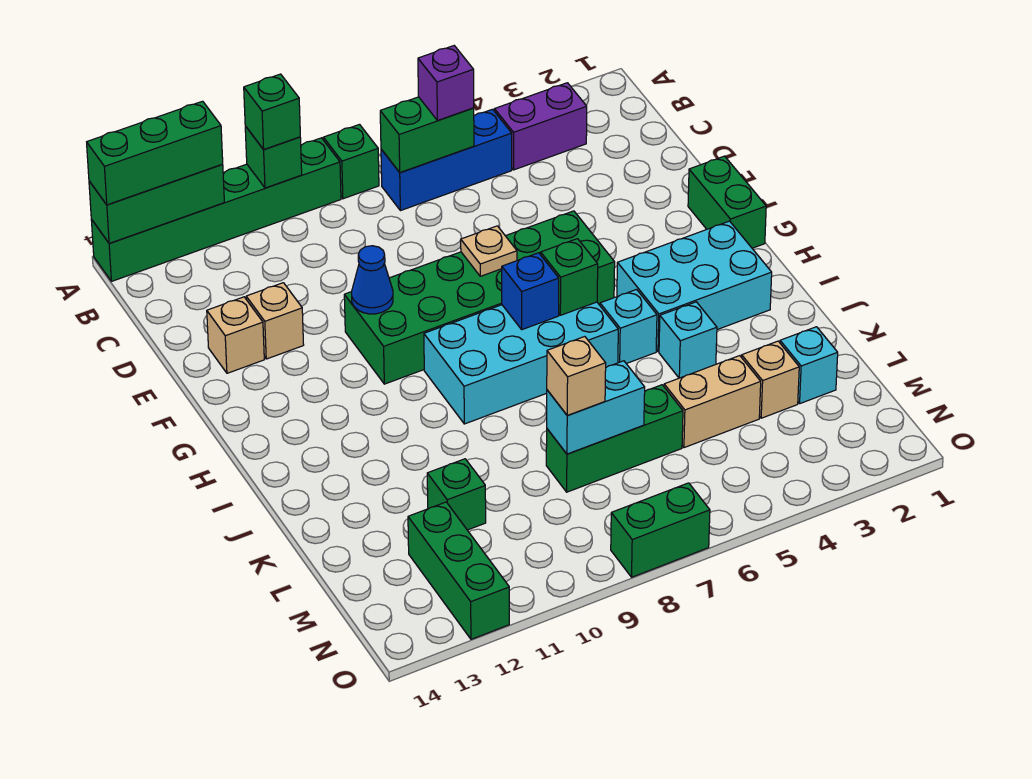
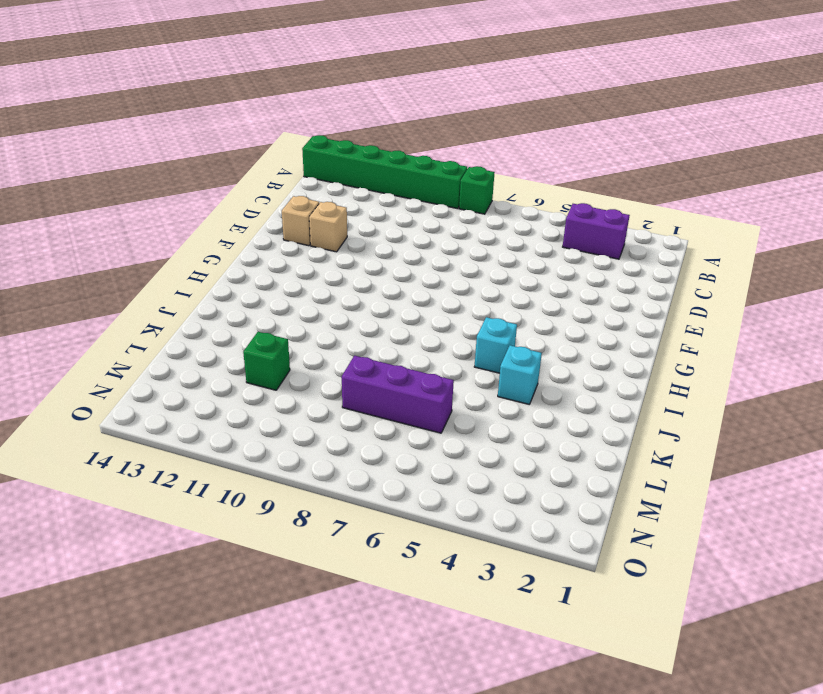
purple brick L6:L8 level 1 -> green brick L6:L8 level 1
none -> blue brick B5:B7 level 1
none -> green brick F1:G1 level 1
none -> green brick F5:G10 level 1
none -> cyan brick H2:I4 level 1

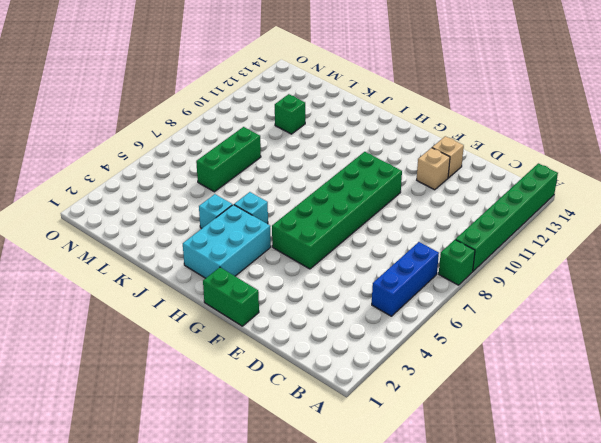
none -> purple brick B3:B4 level 1
none -> cyan brick H6:I9 level 1
none -> cyan brick L2 level 1
none -> tan brick L3 level 1

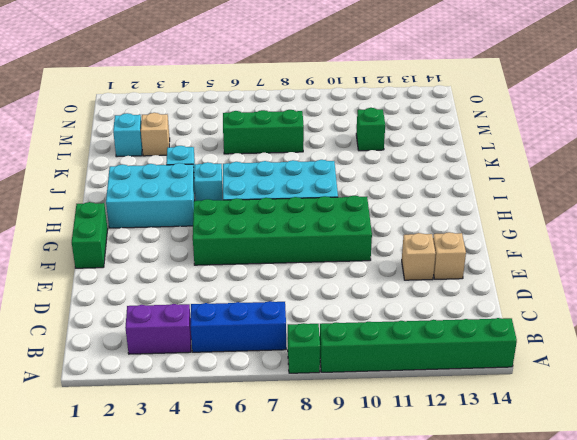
none -> tan brick L4:L5 level 1
none -> green brick M12:O12 level 1
none -> green brick O7:O8 level 1
none -> green brick A10 level 2

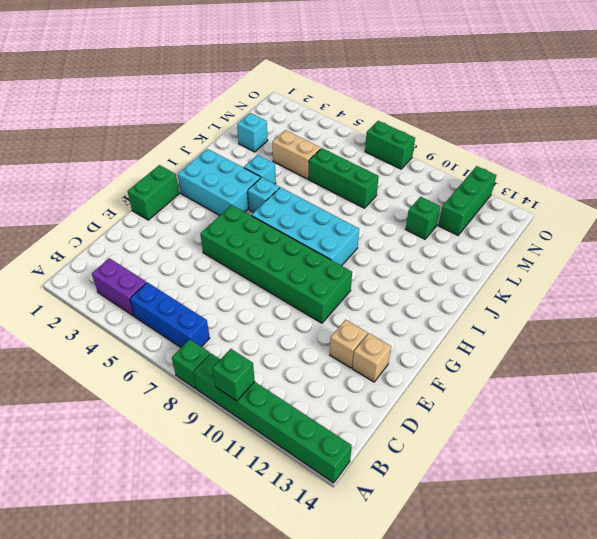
none -> tan brick L3 level 1
none -> green brick A12:A14 level 2
none -> green brick B6:B7 level 2
none -> tan plate F7 level 2

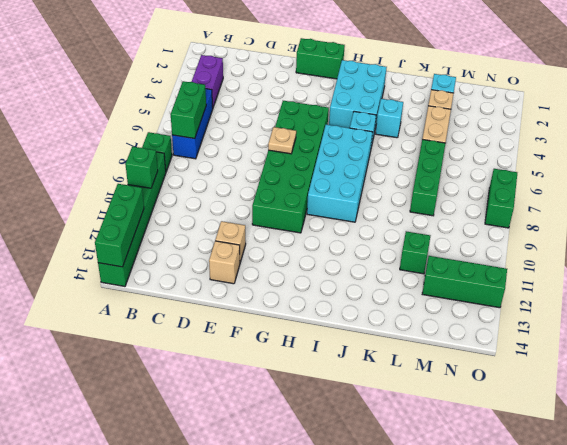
none -> blue cone F10 level 2
none -> green brick H6 level 2
none -> blue brick H7 level 2
none -> cyan brick L7:L8 level 2

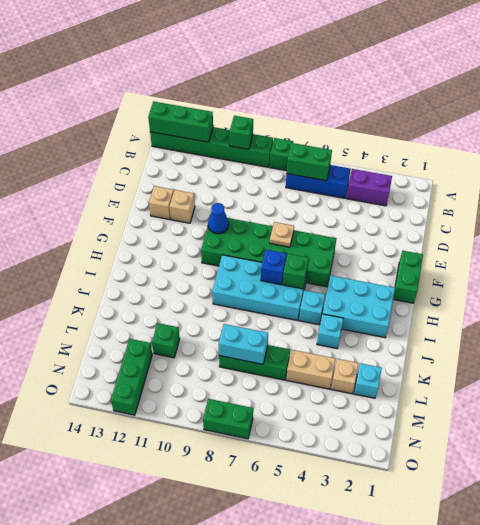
none -> green brick A10 level 3
none -> green brick A12:A14 level 3
none -> purple brick B6 level 3
none -> tan brick L8 level 3

